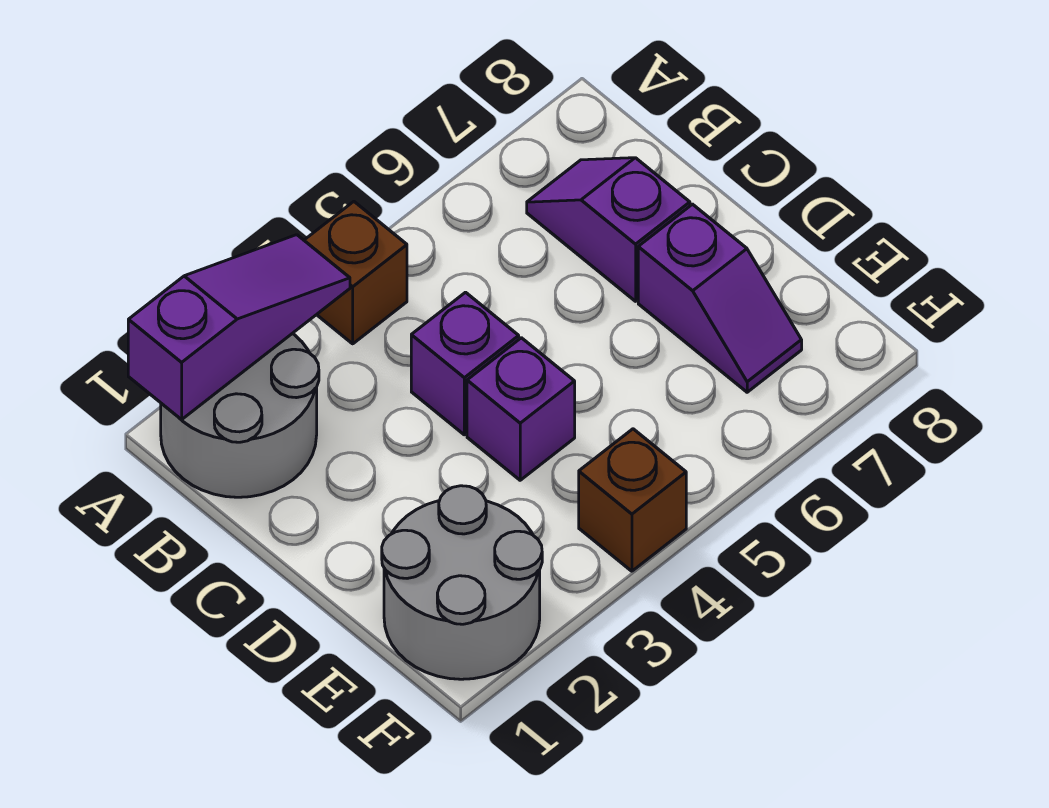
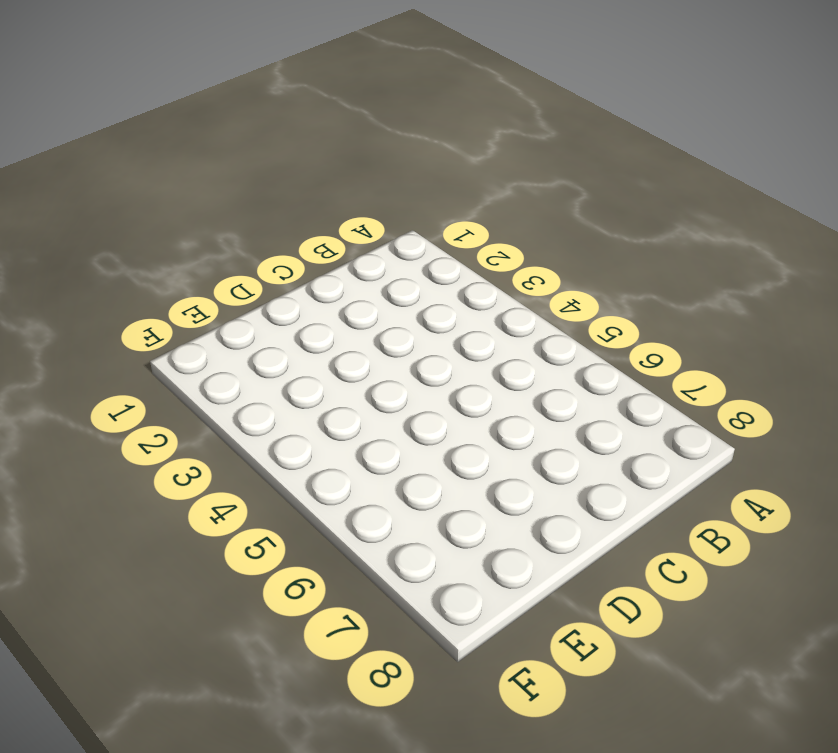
none -> grey round brick A1:B2 level 1
none -> brown brick A4 level 1

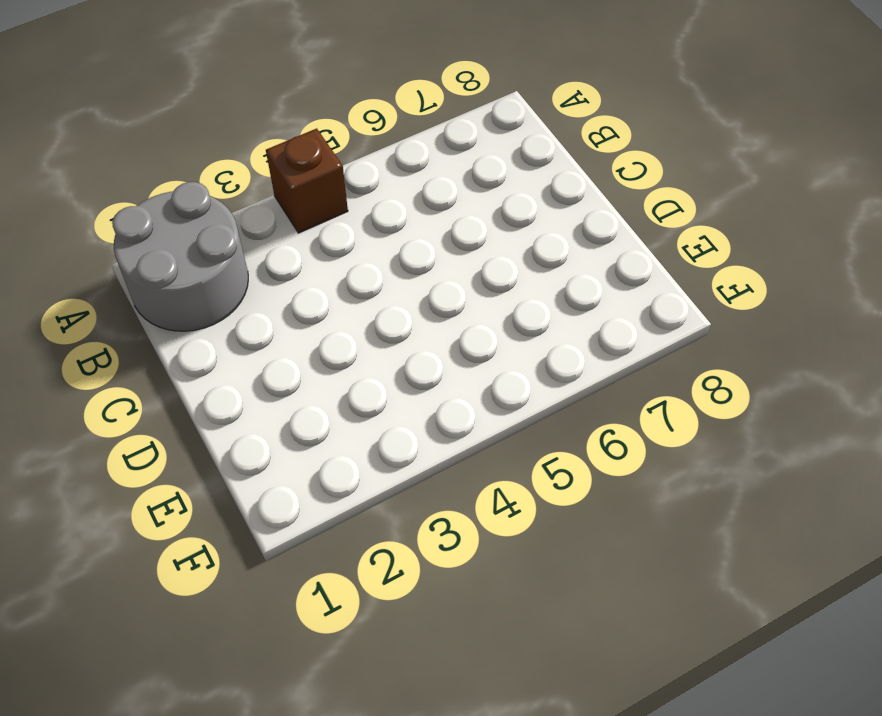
none -> purple slope B7:C7 level 1 top C
none -> purple brick C4 level 1

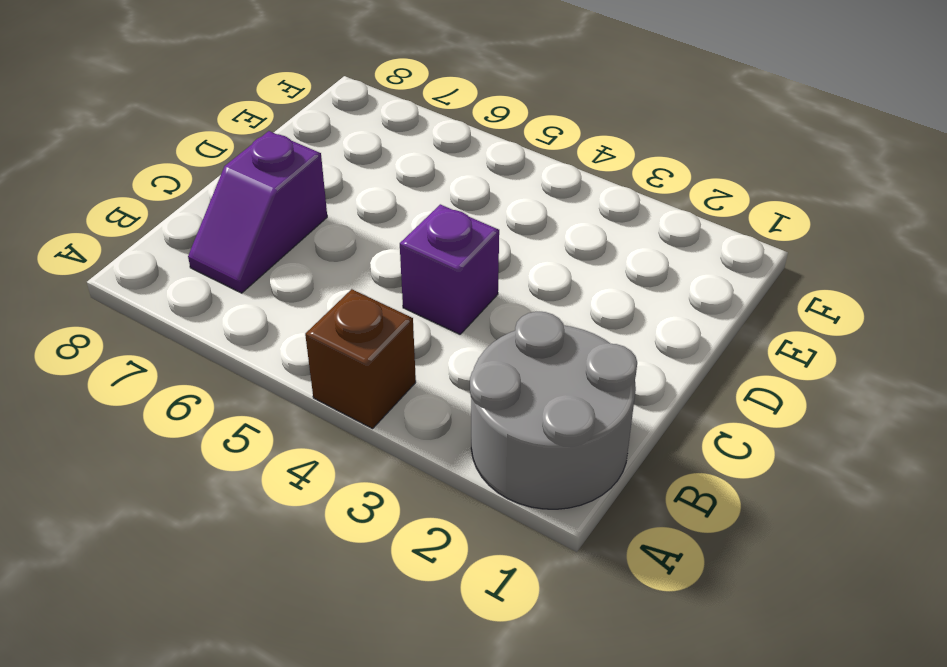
none -> purple brick D4 level 1
none -> purple slope D7:E7 level 1 top D

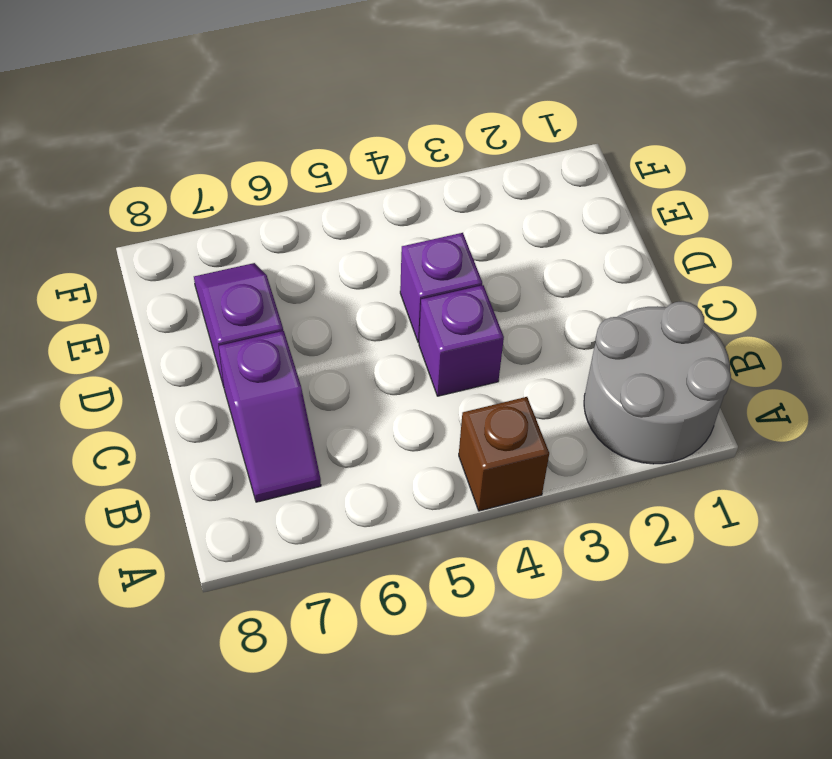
none -> grey round brick E1:F2 level 1
none -> brown brick F4 level 1

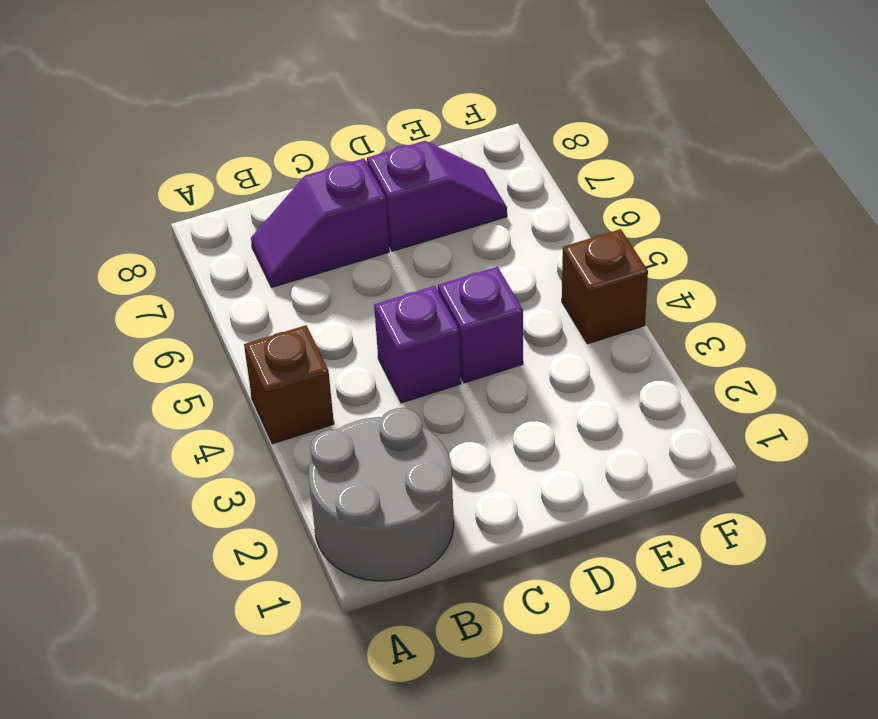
none -> grey round brick E1:F2 level 1
none -> purple slope A1:A3 level 2 top 1

